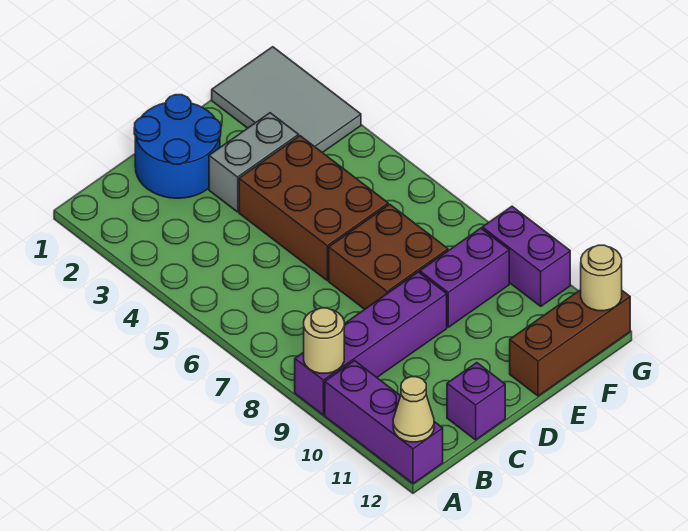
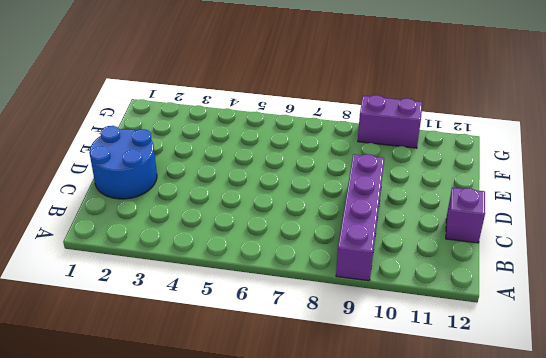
none -> purple brick A10:A12 level 1
none -> grey brick D3:E3 level 1
none -> brown brick D4:E6 level 1

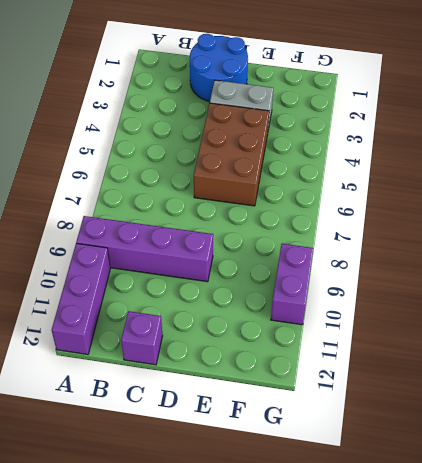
none -> brown brick D7:E8 level 1
none -> purple brick E9:F9 level 1
none -> brown brick E12:G12 level 1

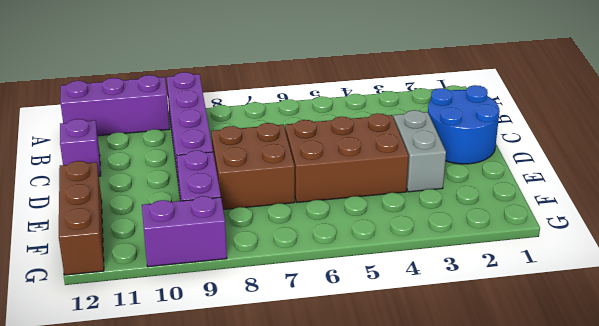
none -> grey tile F1:G3 level 1
none -> tan round brick A9 level 2
none -> tan cone A12 level 2

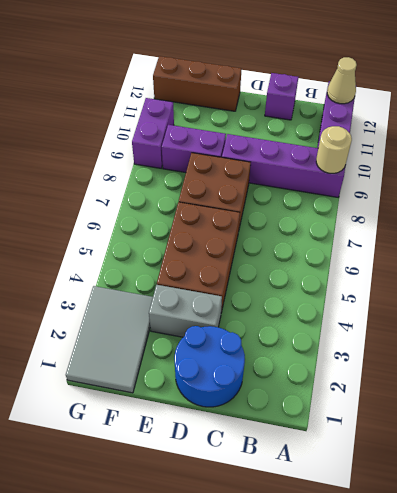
none -> tan round brick G12 level 2

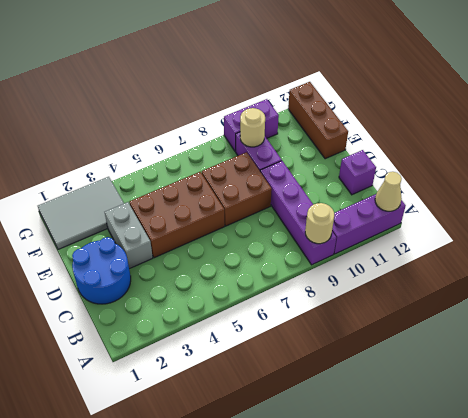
tan round brick F9 level 2 -> tan round brick G12 level 2

